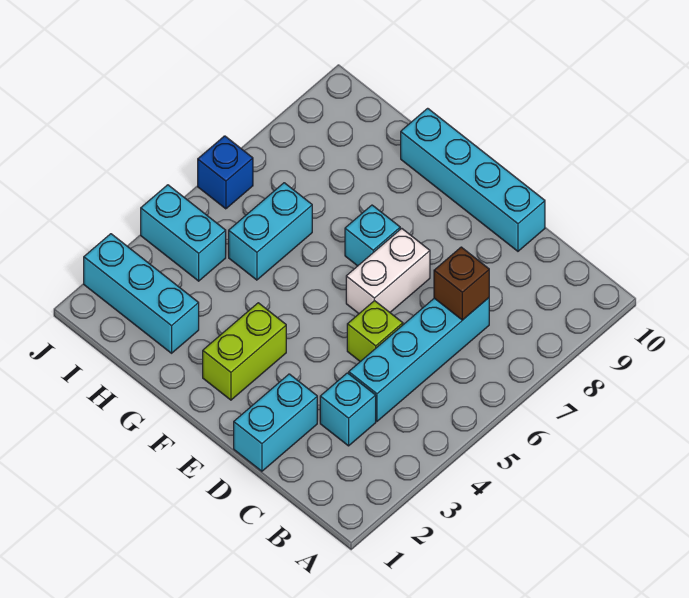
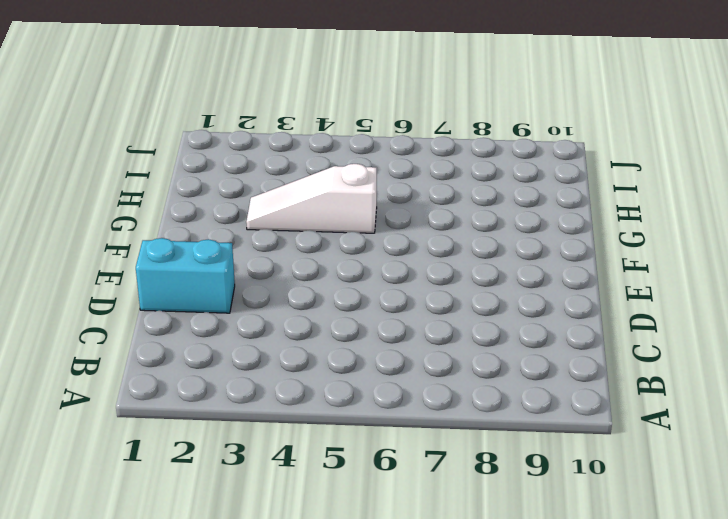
white slope G3:G5 level 1 top 5 -> none
none -> cyan brick C3 level 1
none -> cyan brick C4:C7 level 1
none -> lime brick D5 level 1

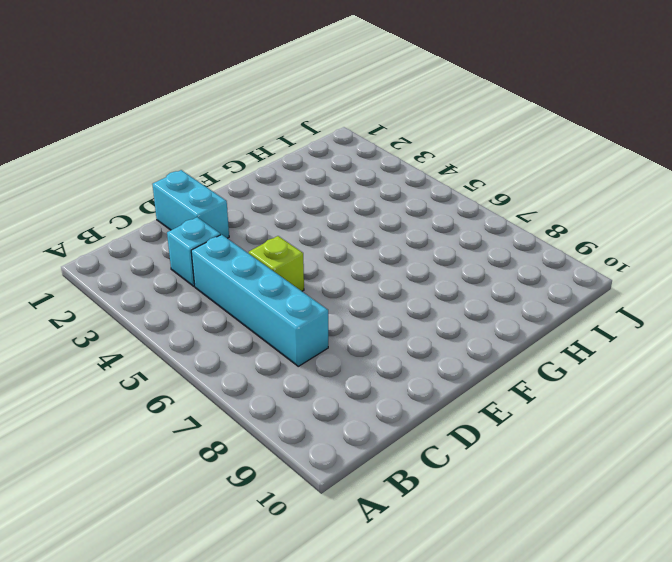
none -> cyan brick D10:G10 level 1
none -> white brick E6:E7 level 1
none -> lime brick F2:F3 level 1

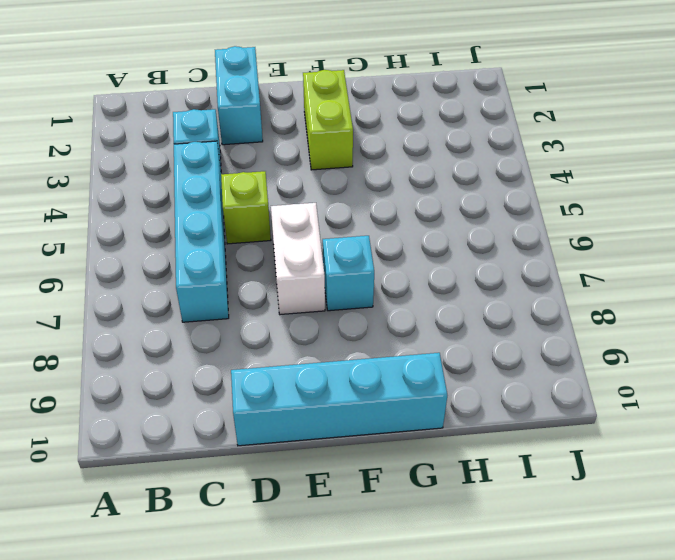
none -> cyan brick H2:J2 level 1
none -> cyan brick H5:H6 level 1
none -> cyan brick I4:J4 level 1

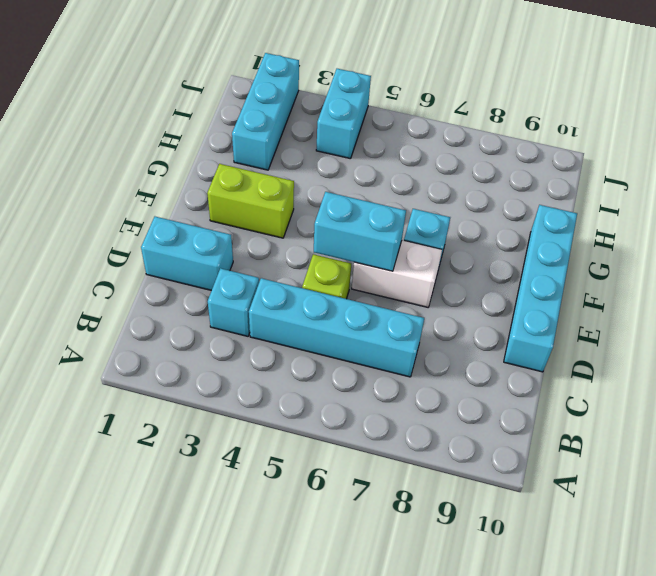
cyan brick E5:E6 level 2 -> cyan brick H5:H6 level 1
none -> blue brick J6 level 1
none -> brown brick C7 level 2

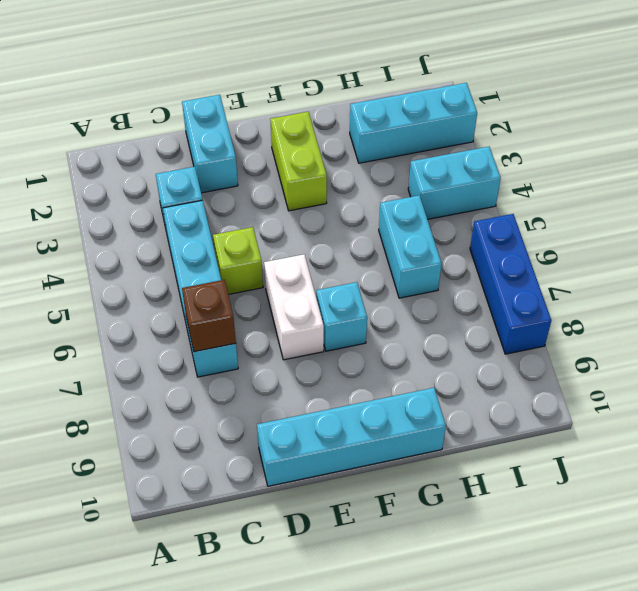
blue brick J6:J8 level 1 -> blue brick J6 level 1

